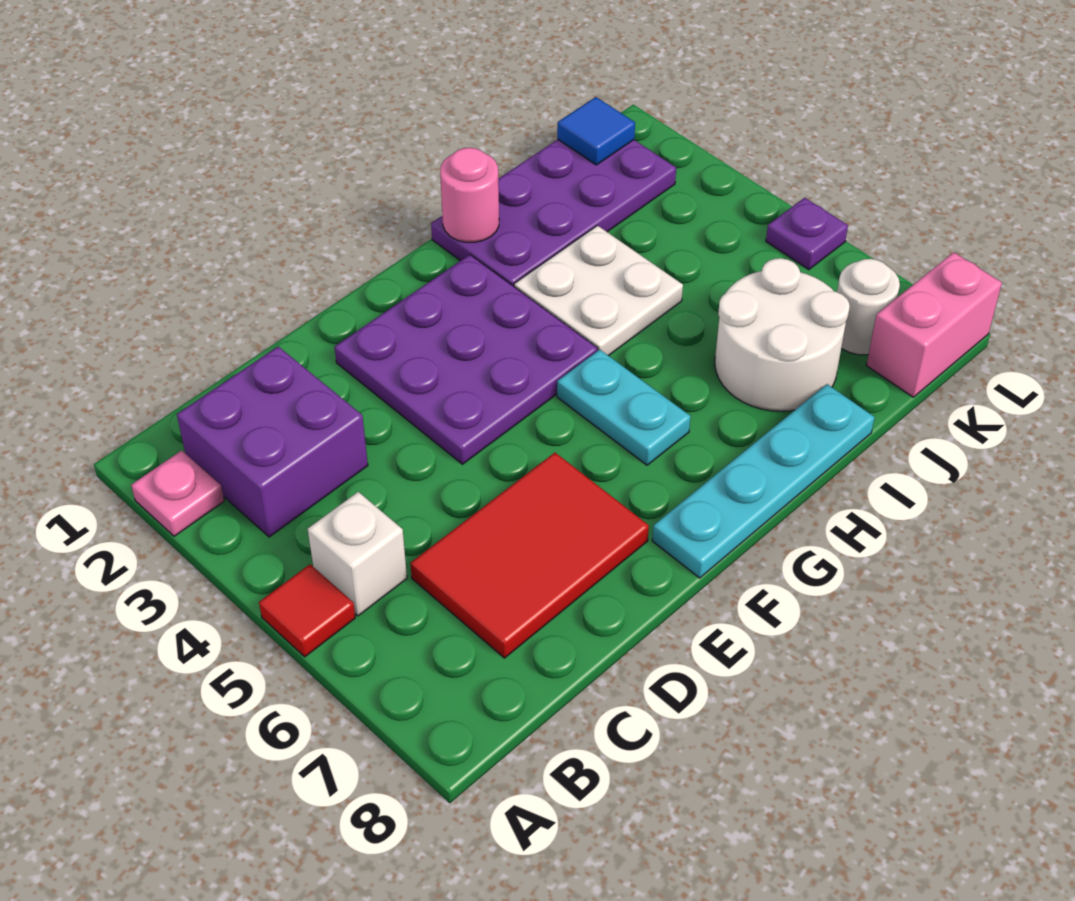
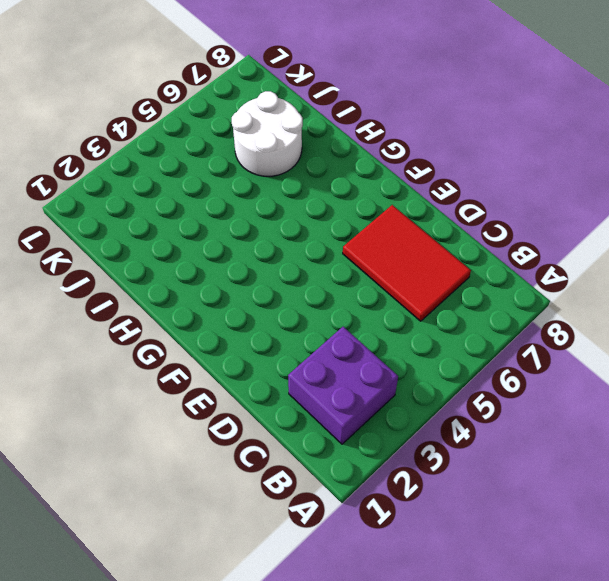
none -> pink plate A2 level 1
none -> red tile A5 level 1
none -> white brick B5 level 1

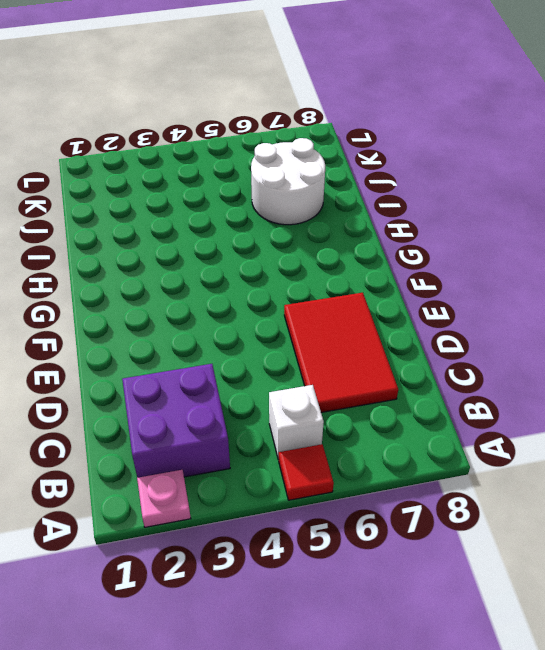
none -> purple plate E2:G4 level 1
none -> cyan plate F8:I8 level 1
none -> cyan plate G5:G6 level 1

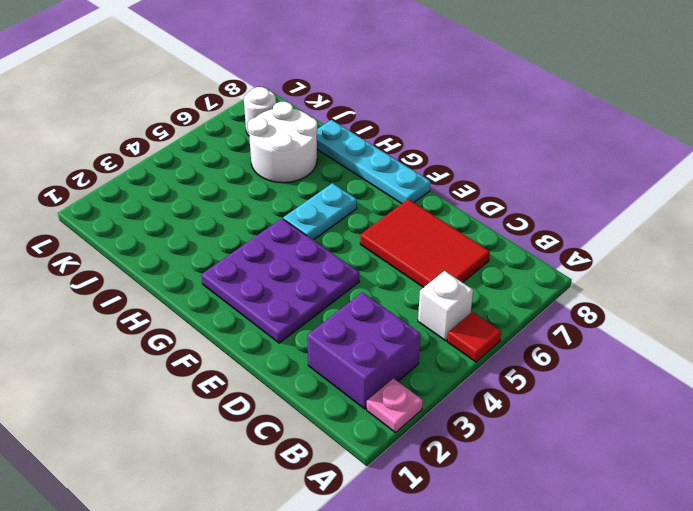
none -> purple plate H1:K2 level 1
none -> white plate H3:I4 level 1
none -> pink brick K8:L8 level 1

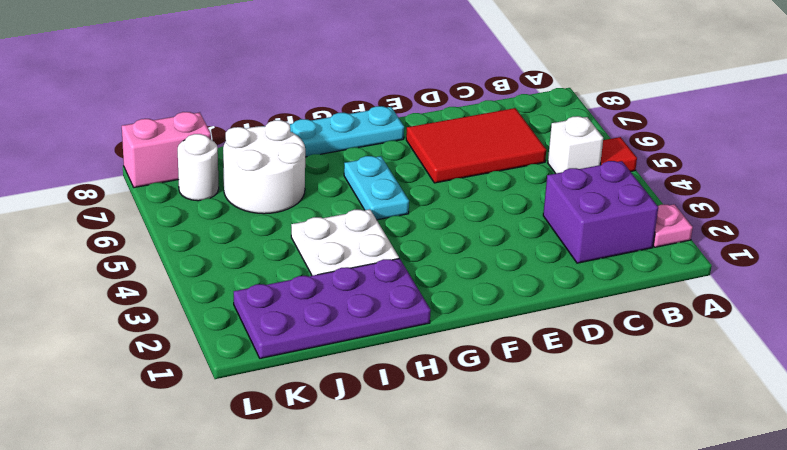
none -> purple plate E2:G4 level 1
none -> purple plate L5 level 1
none -> pink round brick H1 level 2

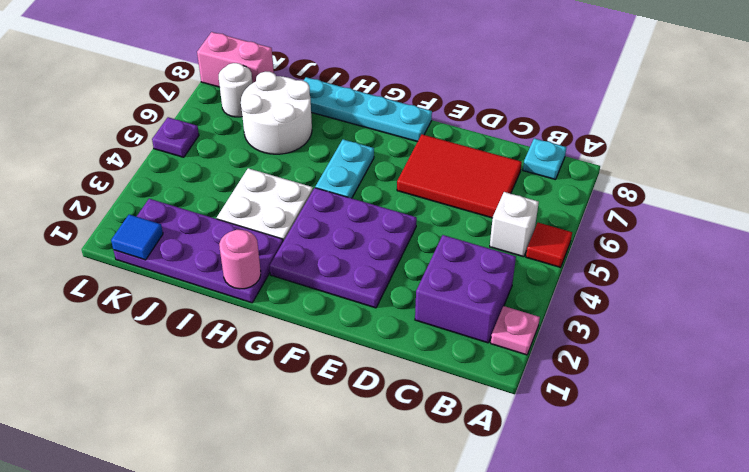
cyan plate B8 level 1 -> none

